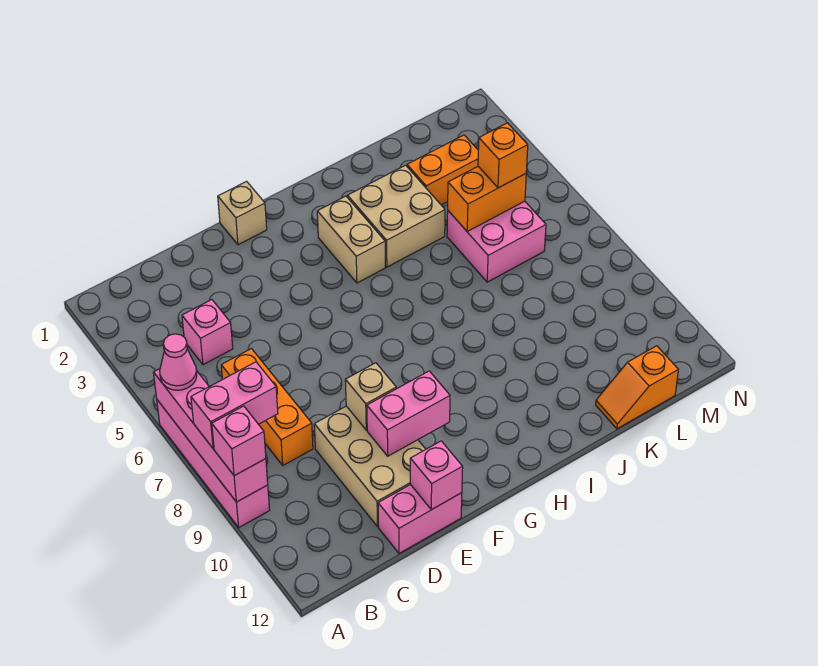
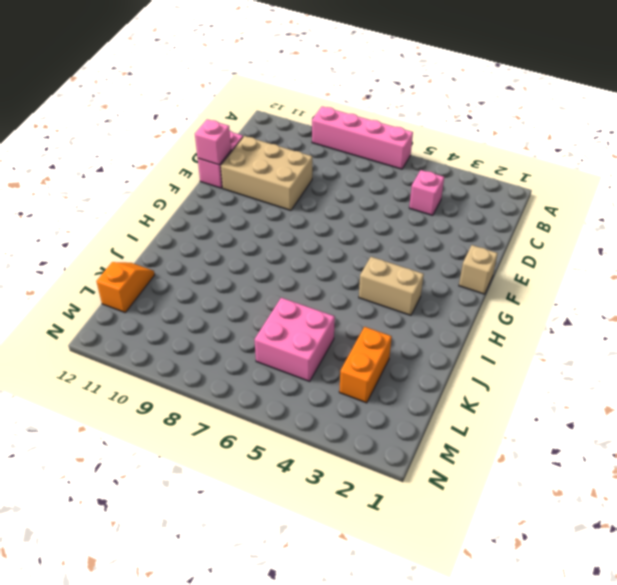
none -> orange brick C6:C8 level 1
none -> tan brick I3:J4 level 1
none -> pink brick A6:A9 level 2

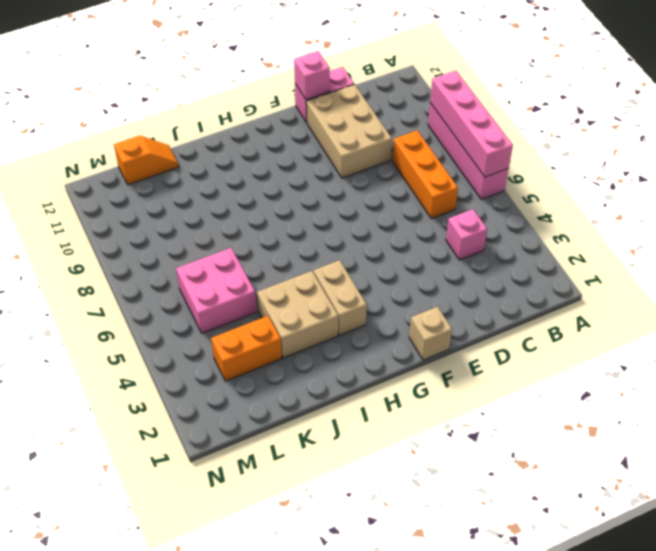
none -> tan brick E9 level 2
none -> pink brick E10:F10 level 2
none -> orange brick K5:L5 level 2

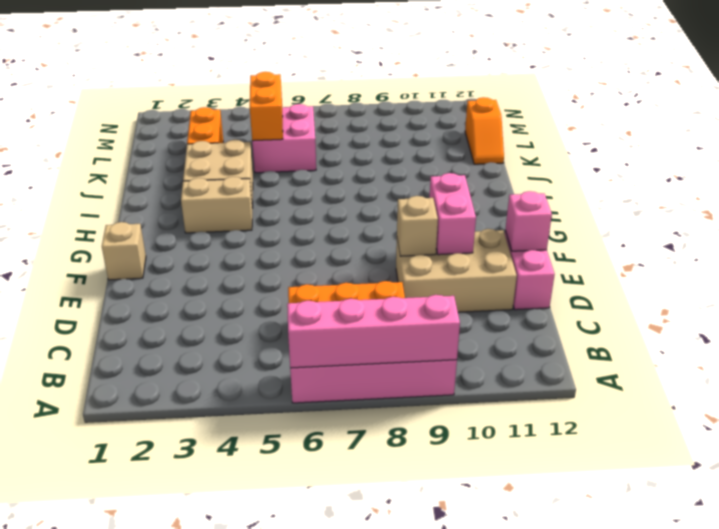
none -> pink brick C4 level 1
none -> pink cone A6 level 3
none -> pink brick A8:B8 level 3

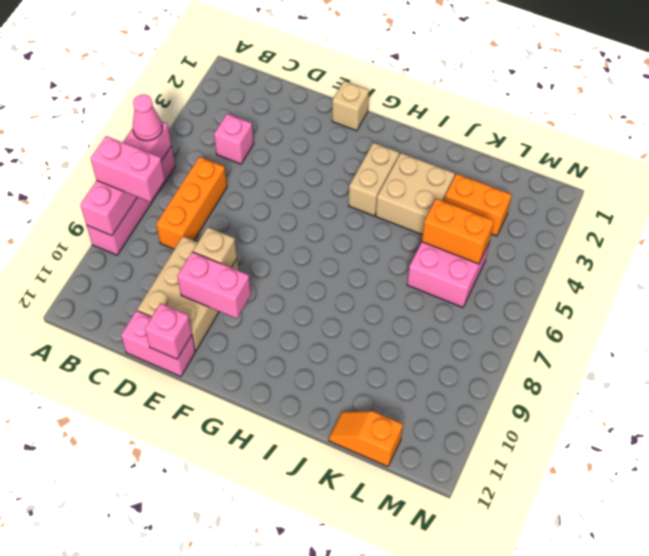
none -> pink brick A9 level 3
none -> orange brick L5 level 3

